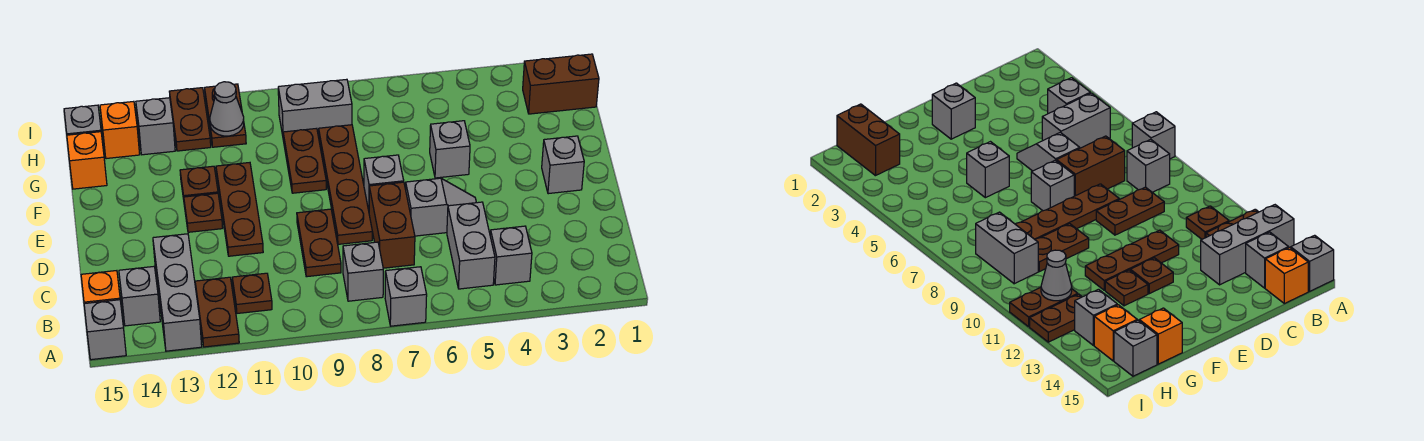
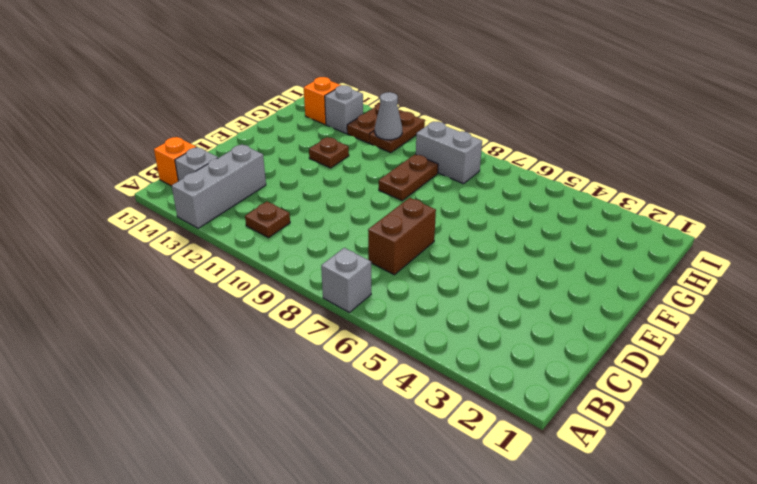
none -> brown plate A12:B12 level 1
none -> grey brick A15 level 1
none -> grey brick B4 level 1
none -> grey brick B5:C5 level 1

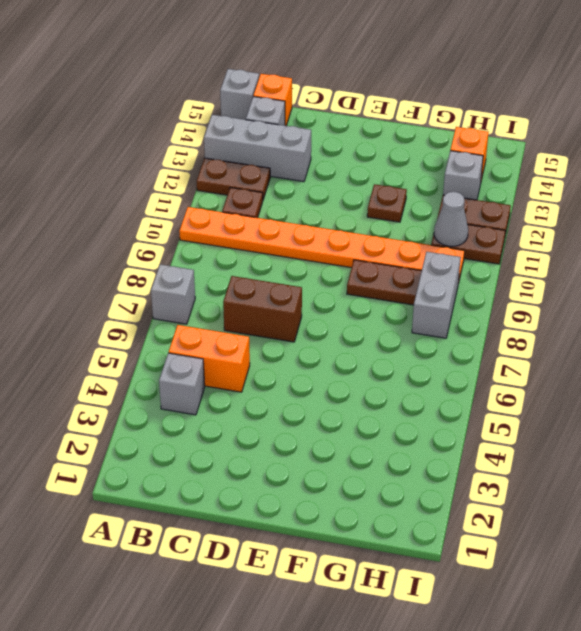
orange plate A10:H10 level 1 -> none
orange brick B5:C5 level 1 -> grey brick B5:C5 level 1
none -> grey brick B8 level 1
none -> brown plate C9:D9 level 1
none -> grey slope D5:D6 level 1 top 6
none -> brown plate D8:G8 level 1

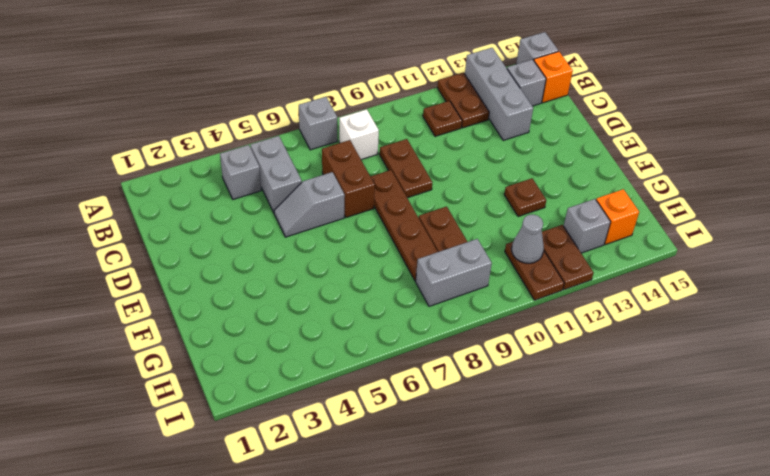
white brick B8 level 1 -> grey brick B8 level 1
none -> brown plate D11:F11 level 1
none -> grey brick E2 level 1
none -> grey brick E7 level 1
none -> brown plate E12 level 1

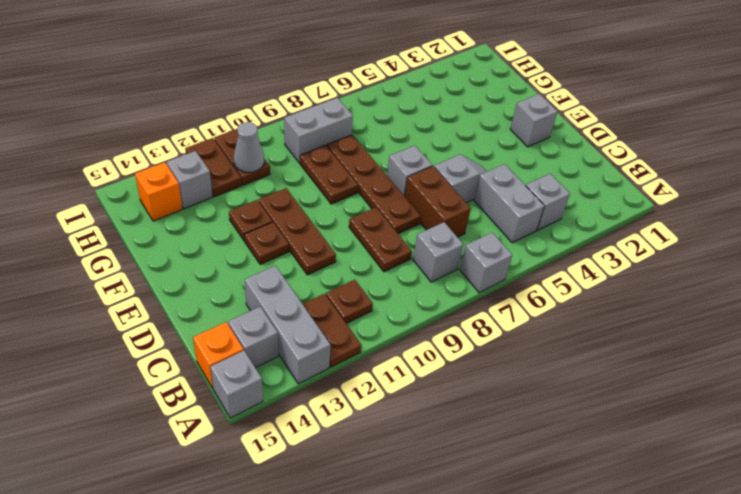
none -> grey brick F5 level 1
none -> orange brick G15 level 1
none -> brown brick H1:H2 level 1
none -> grey brick H15 level 1

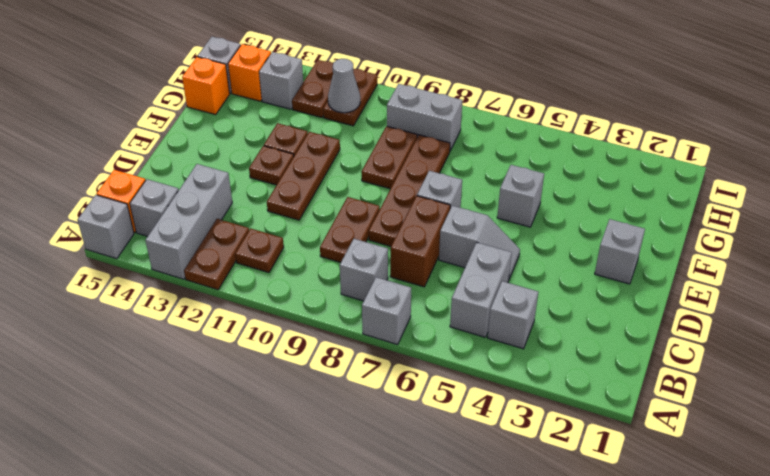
none -> brown brick H1:H2 level 1

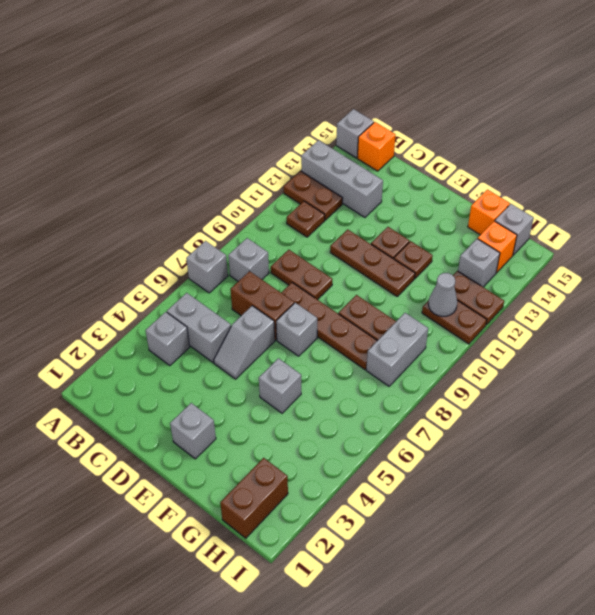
none -> grey brick B14 level 1

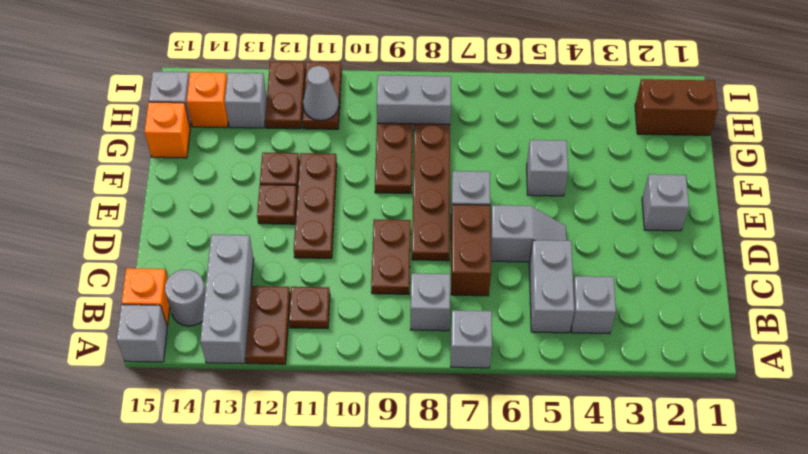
grey round brick B14 level 1 -> grey brick B14 level 1

